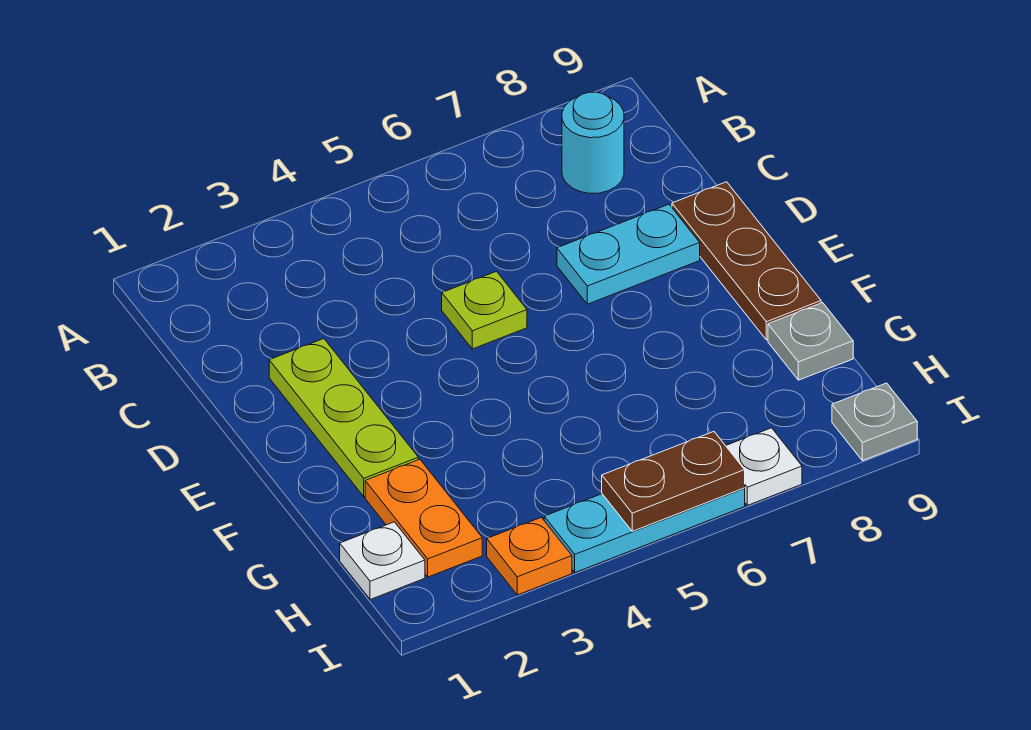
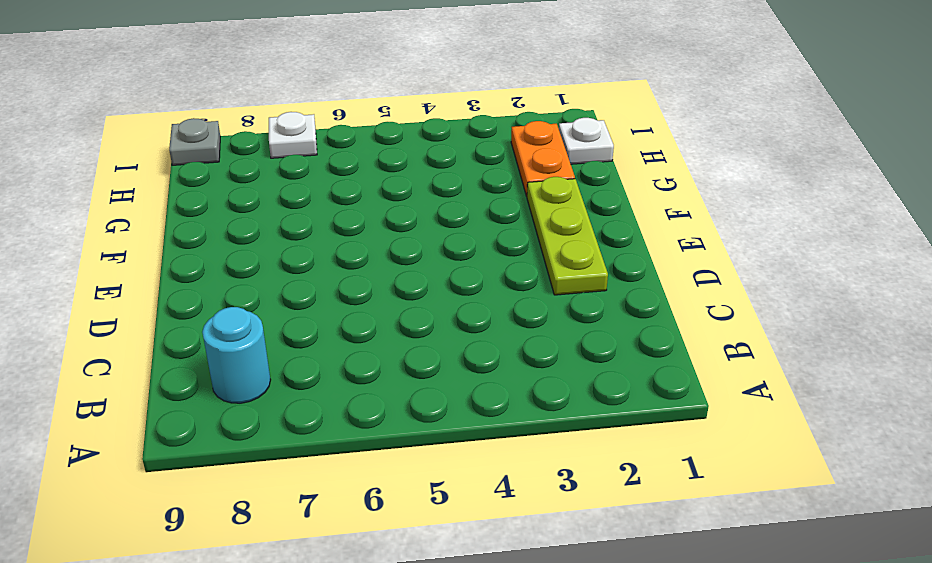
none -> lime plate D5 level 1
none -> cyan plate D7:D8 level 1
none -> brown plate D9:F9 level 1

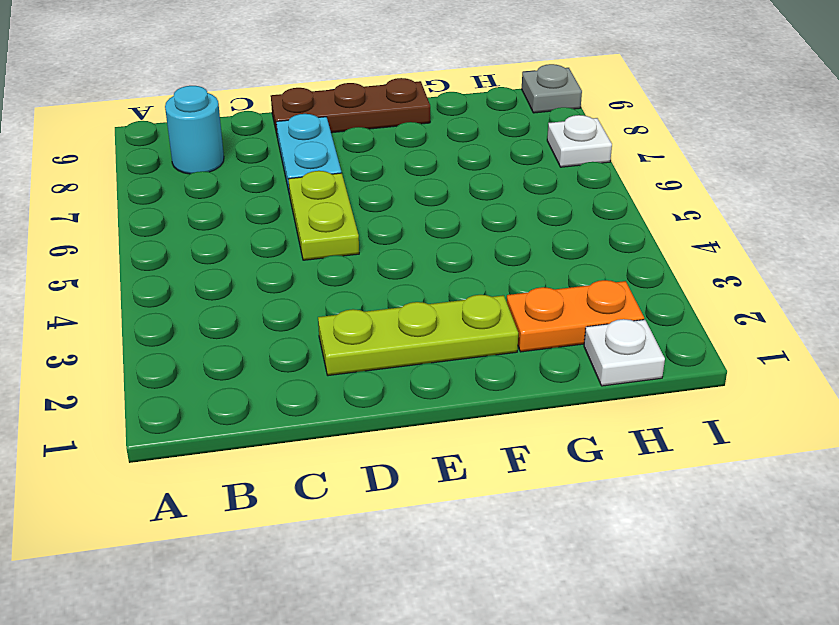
lime plate D5:D6 level 1 -> lime plate D5 level 1
none -> grey plate G9 level 1
none -> orange plate I3 level 1
none -> cyan plate I4:I6 level 1

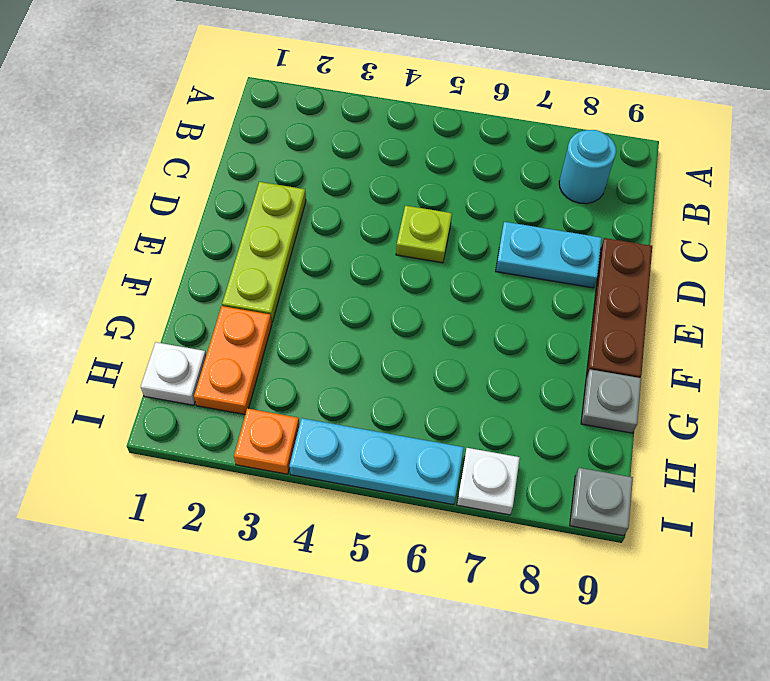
none -> brown plate I5:I6 level 2

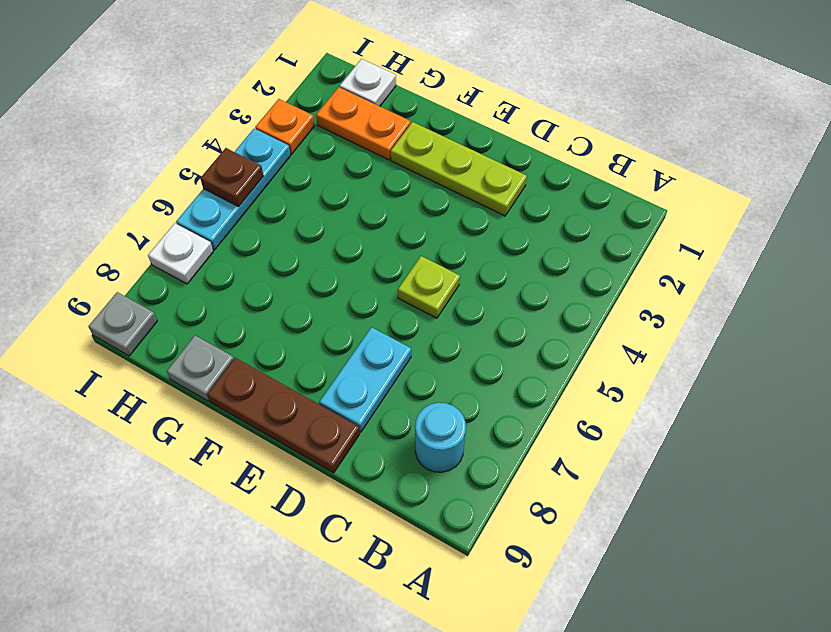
brown plate I5 level 2 -> brown plate I5:I6 level 2

